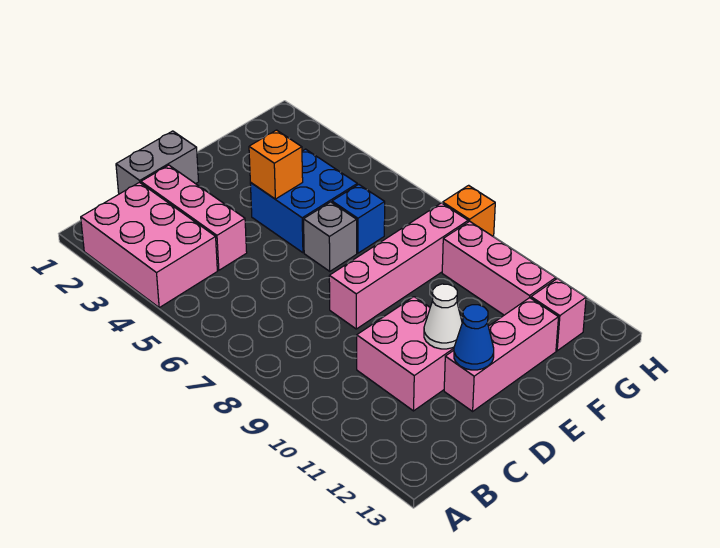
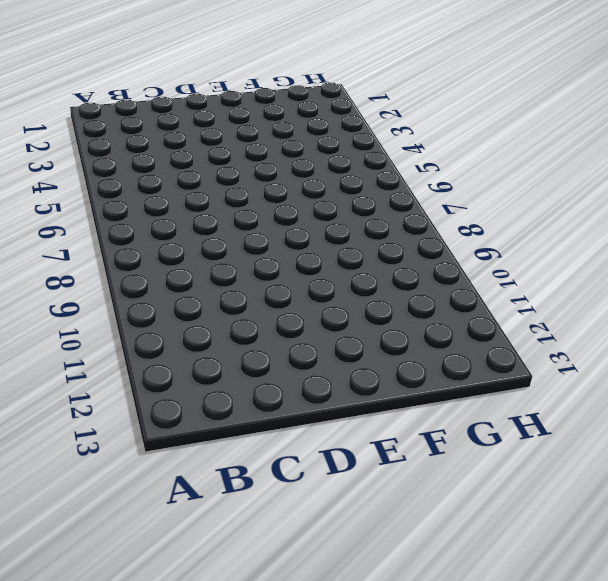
none -> pink brick A2:B4 level 1
none -> grey brick C1:D1 level 1
none -> pink brick C2:C4 level 1

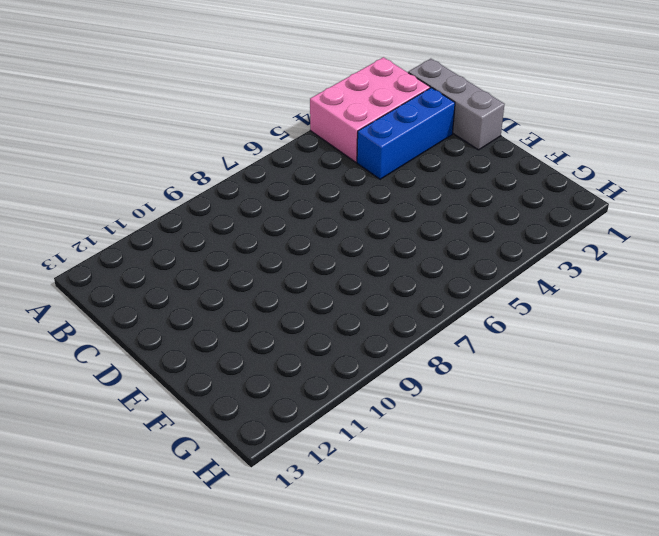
grey brick B1:D1 level 1 -> grey brick C1:D1 level 1
blue brick C2:C4 level 1 -> pink brick C2:C4 level 1
none -> pink brick C10:D11 level 1
none -> pink brick D8:G8 level 1
none -> pink brick D12:F12 level 1

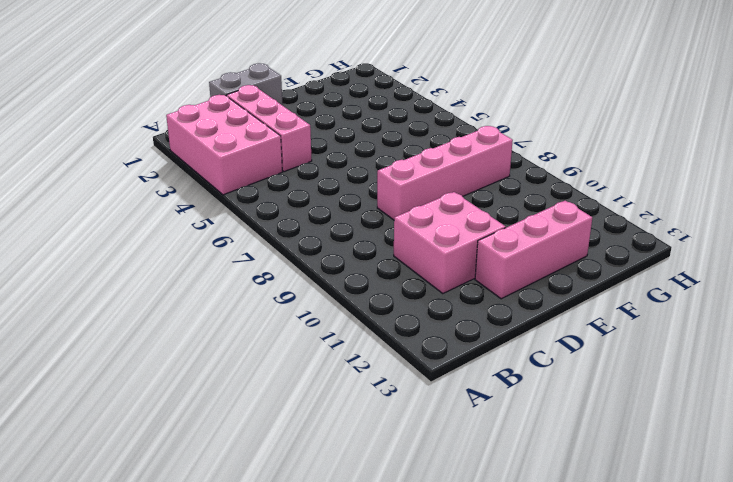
none -> blue brick E4:F5 level 1
none -> grey brick E6 level 1
none -> blue brick F6 level 1

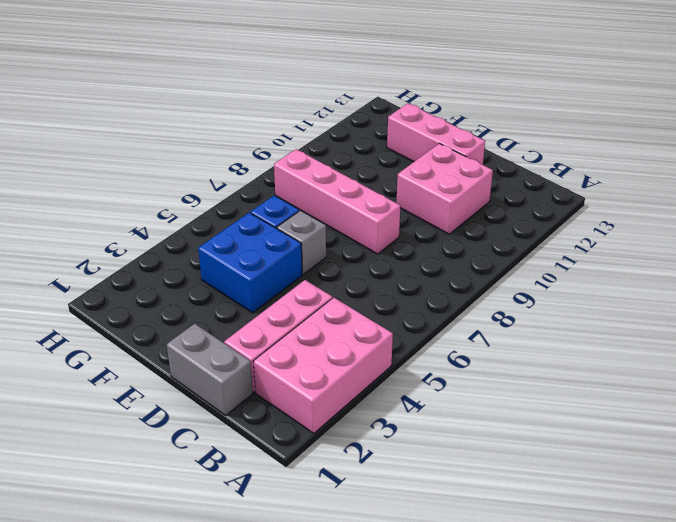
none -> pink brick G9:G11 level 1
none -> pink brick G12 level 1
none -> orange brick H8 level 1

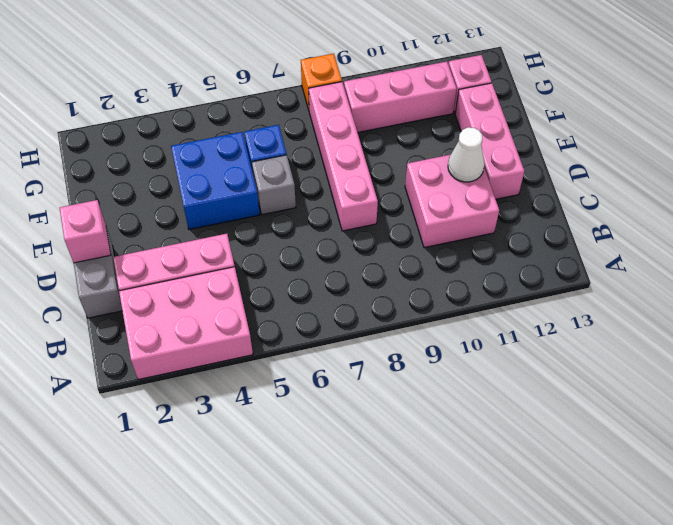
pink brick D1 level 2 -> none
none -> blue cone D12 level 2
none -> orange brick E4 level 2

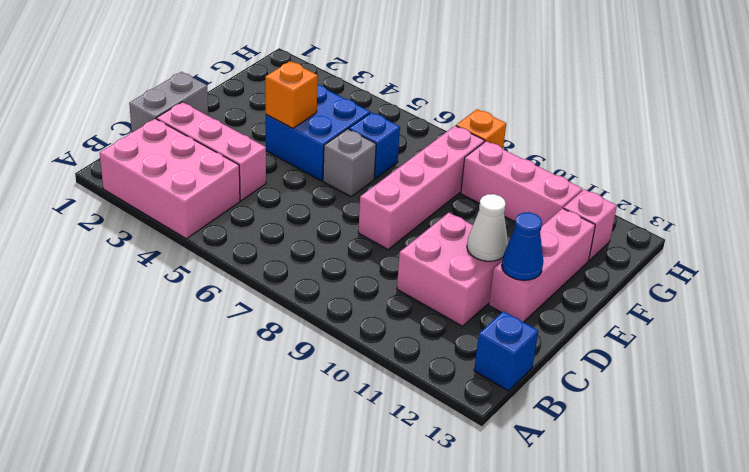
blue brick B13 level 1 -> none

